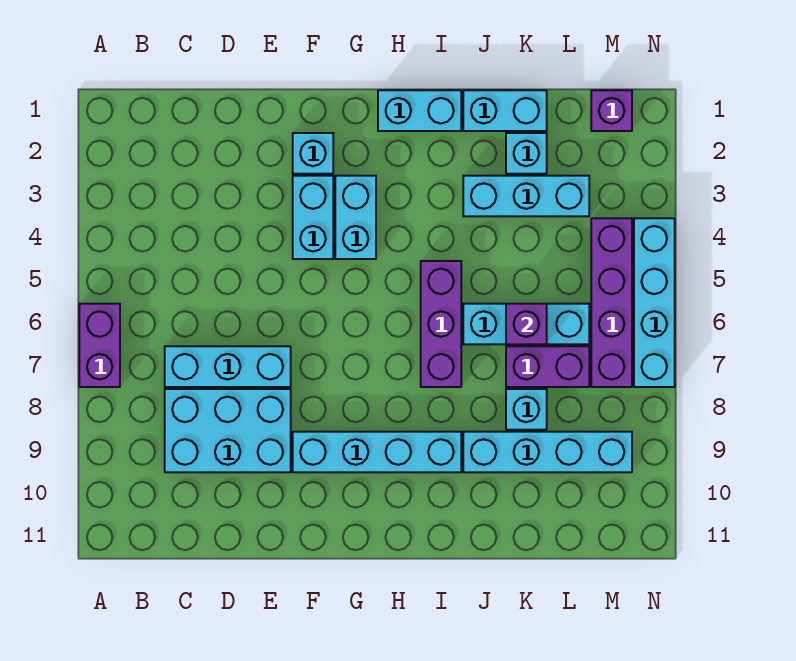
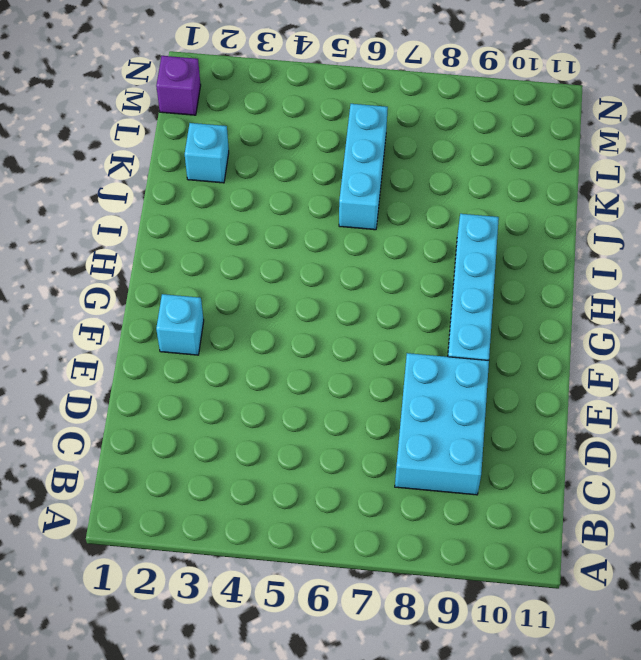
none -> purple brick A6:A7 level 1
none -> cyan brick C7:E7 level 1
none -> cyan brick F3:F4 level 1

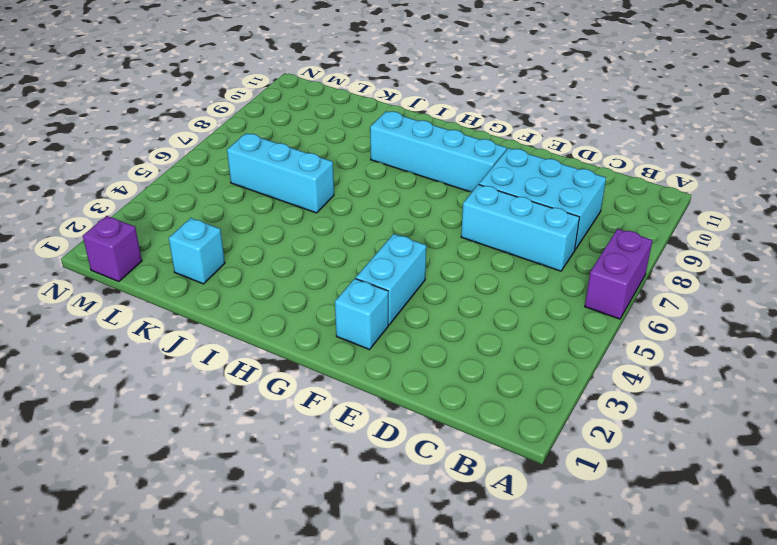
none -> cyan brick G3:G4 level 1
none -> cyan brick H1:I1 level 1
none -> purple brick I5:I7 level 1

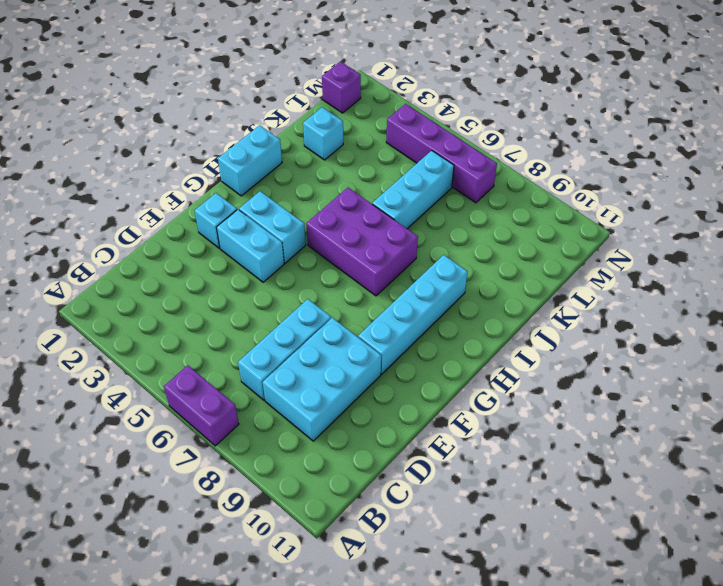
purple brick H5:I7 level 1 -> purple brick I5:I7 level 1
none -> cyan brick J1:K1 level 1
none -> cyan brick J3:L3 level 1
none -> cyan brick J9:M9 level 1

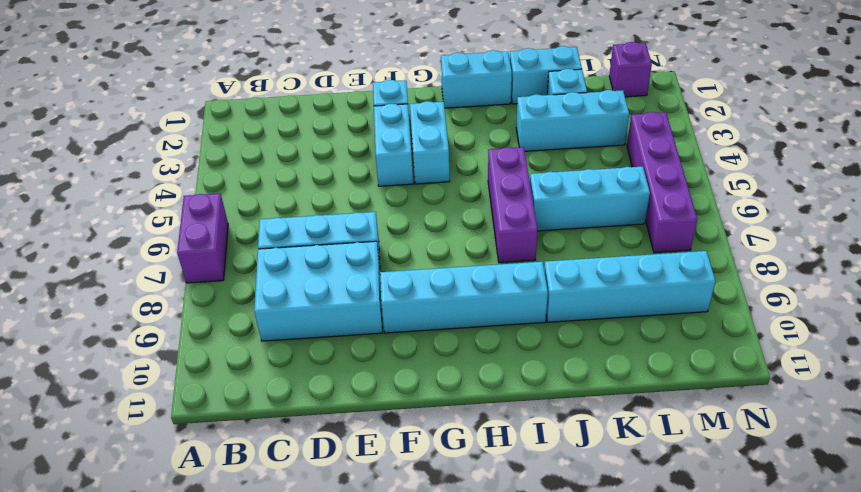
none -> purple brick K7:L7 level 1
none -> cyan brick K8 level 1
none -> cyan brick N4:N7 level 1

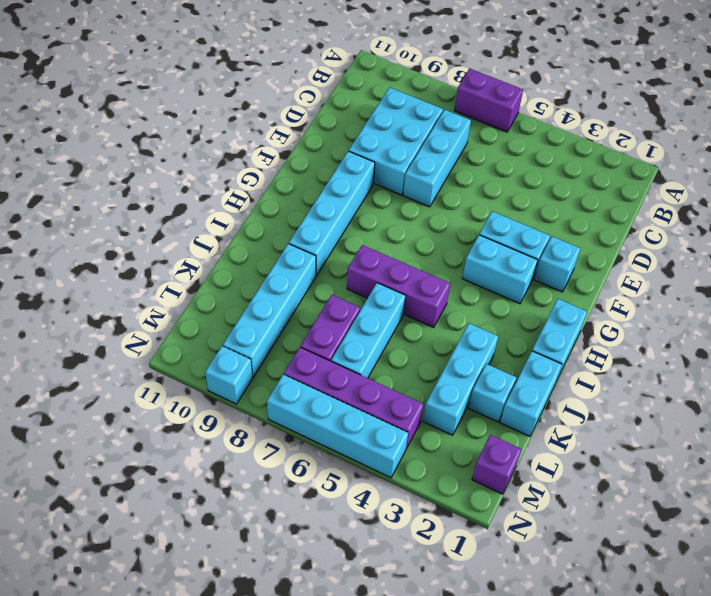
cyan brick N9 level 1 -> cyan brick K8 level 1
none -> purple brick K6 level 2

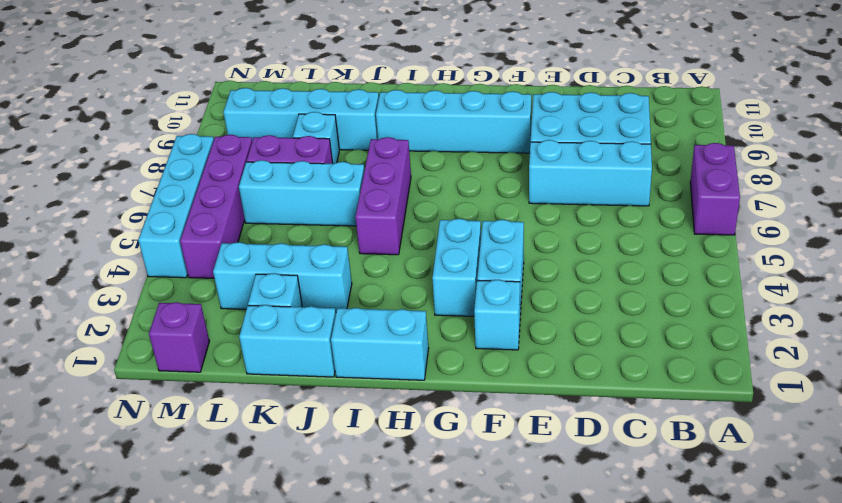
none -> purple brick K6 level 2

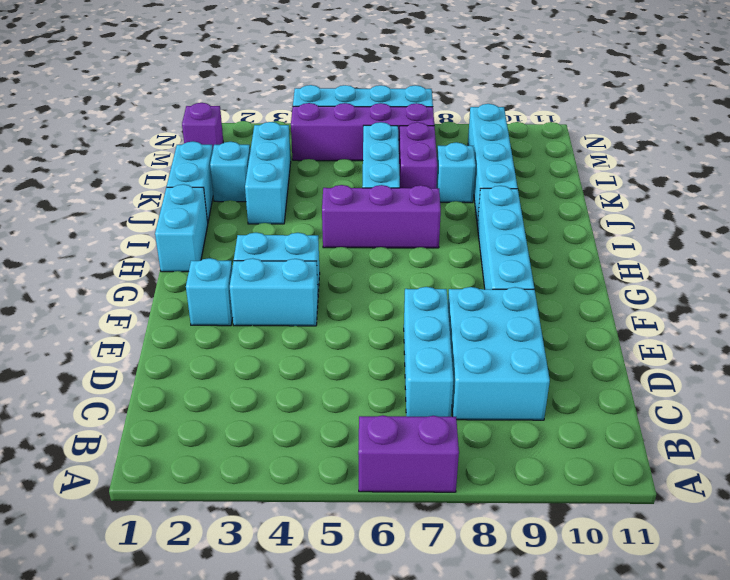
none -> purple brick K6 level 2

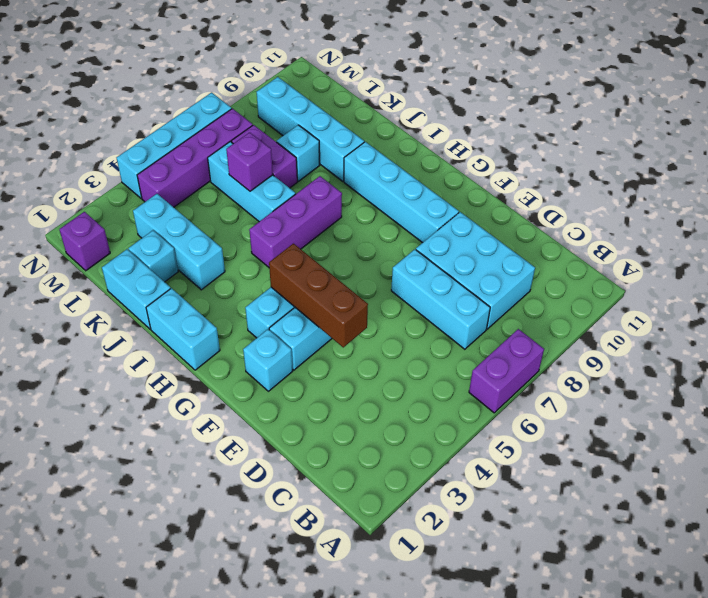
brown brick E4:G4 level 2 -> none

